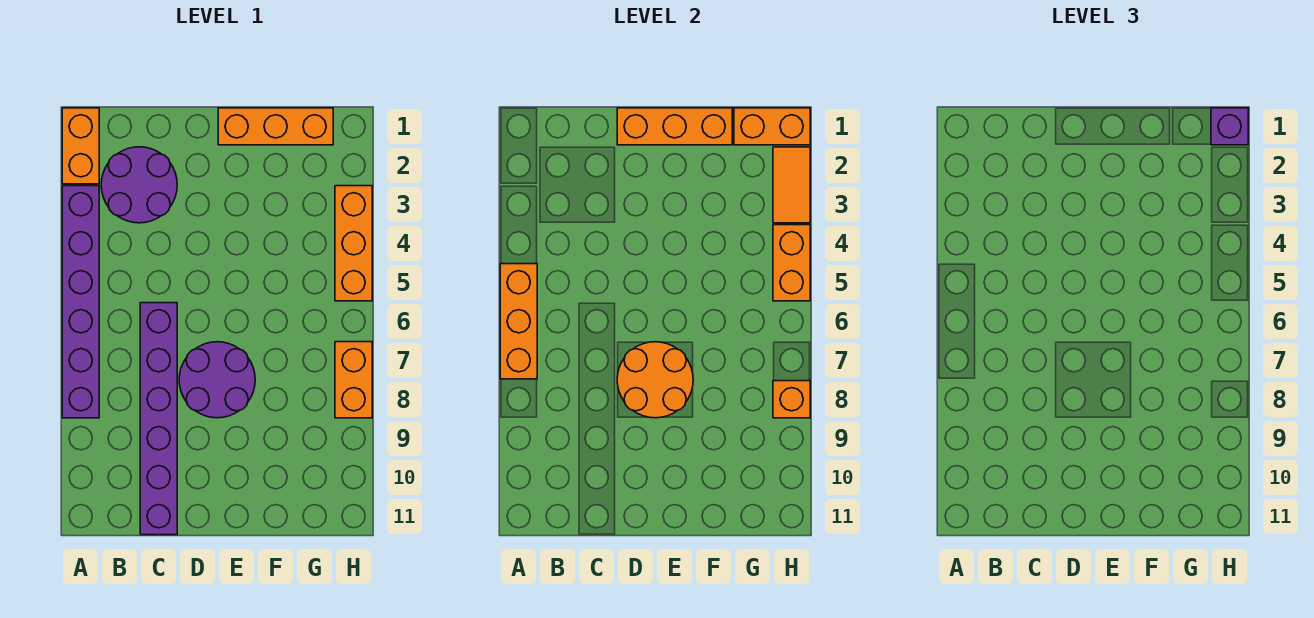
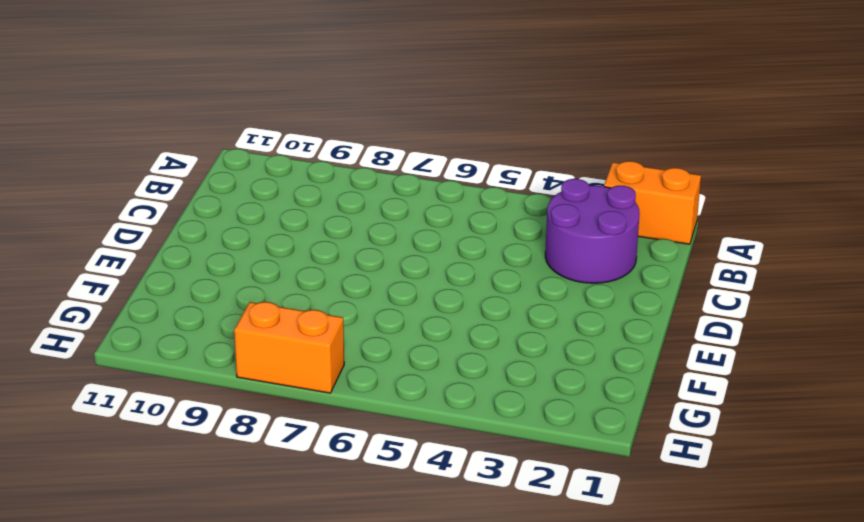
none -> purple brick A3:A8 level 1
none -> purple brick C6:C11 level 1
none -> purple round brick D7:E8 level 1

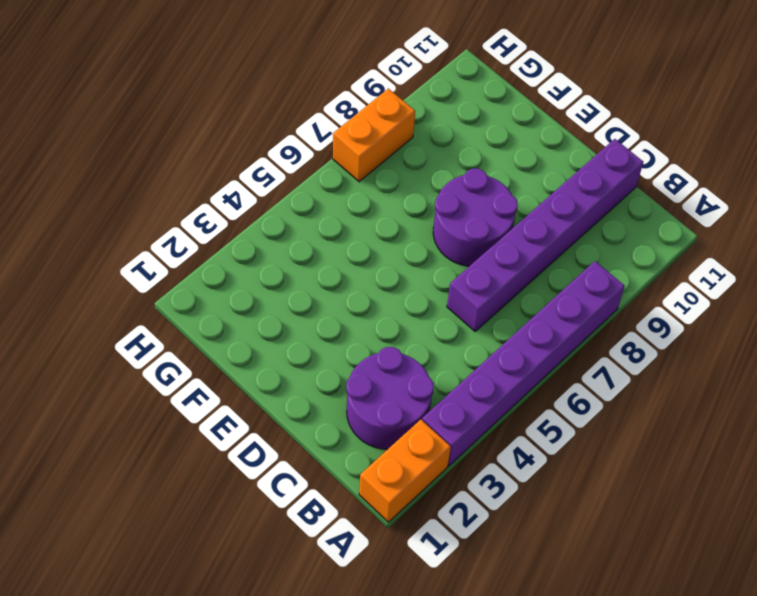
none -> orange brick E1:G1 level 1
none -> orange brick H3:H5 level 1
none -> orange brick A5:A7 level 2

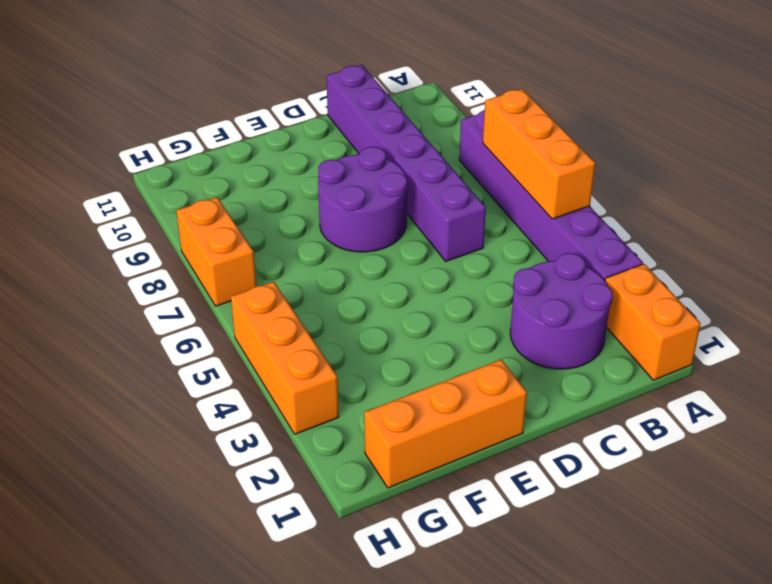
none -> orange brick D1:F1 level 2
none -> orange round brick D7:E8 level 2
none -> orange brick G1:H1 level 2

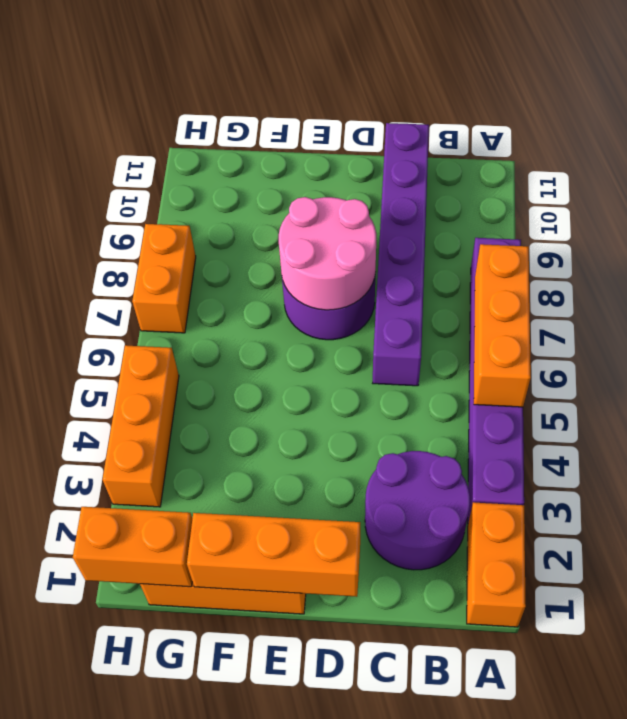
pink round brick D7:E8 level 2 -> orange round brick D7:E8 level 2
none -> orange tile H2:H3 level 2
none -> orange brick H4:H5 level 2
none -> orange brick H8 level 2

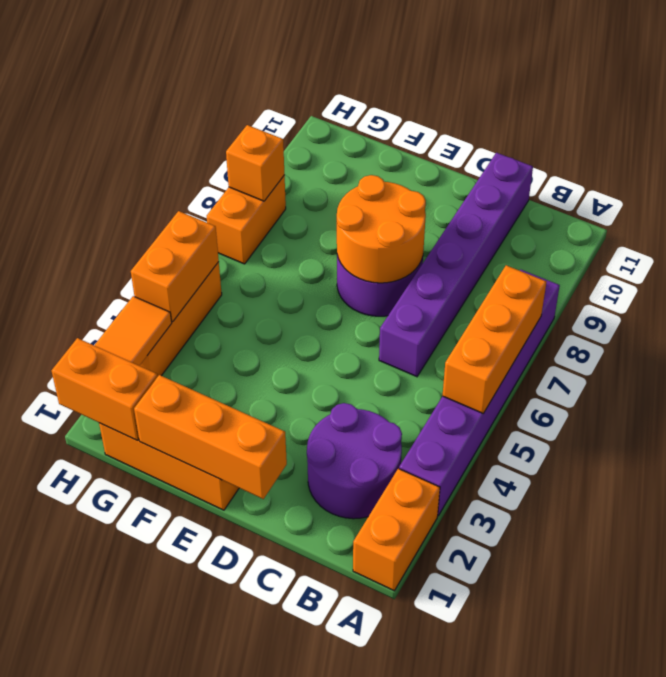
none -> purple brick H1 level 3

